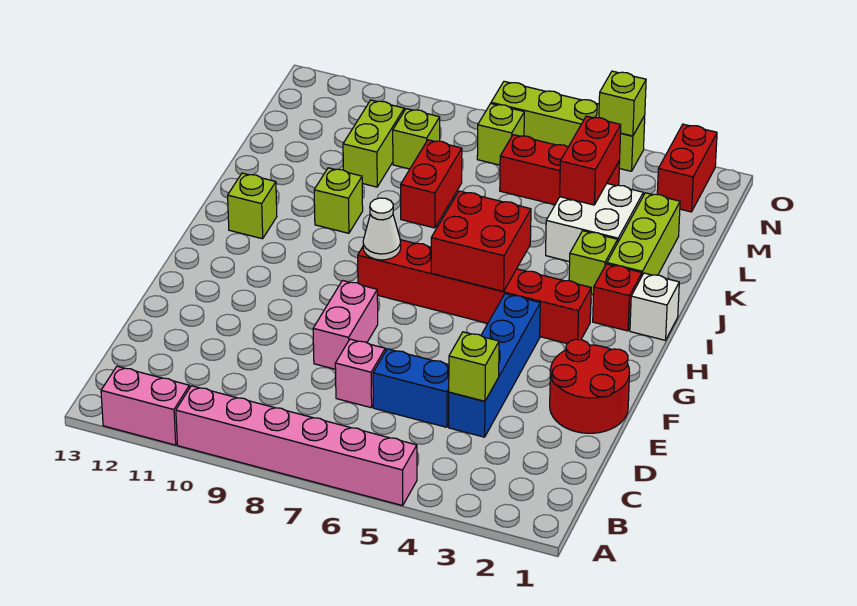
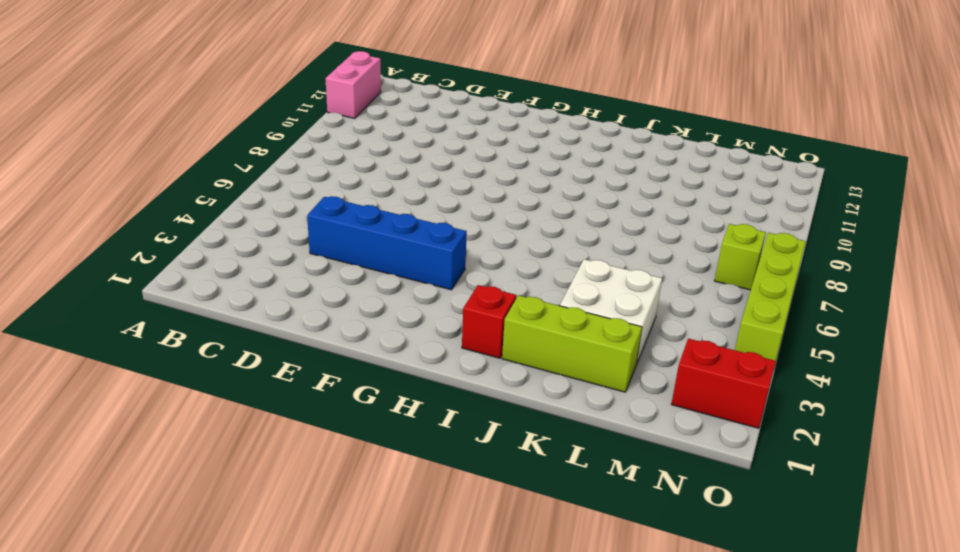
none -> pink brick A5:A10 level 1
none -> blue brick D5:D6 level 1
none -> pink brick D7 level 1

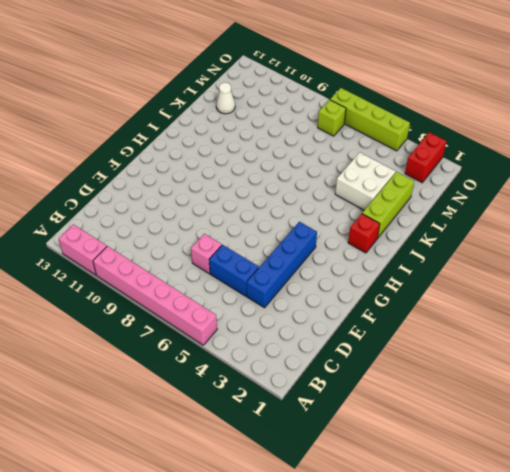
white cone L12 level 1 -> white cone H8 level 2
none -> red round brick E1:F2 level 1
none -> pink brick E8:F8 level 1
none -> red brick H3:H8 level 1

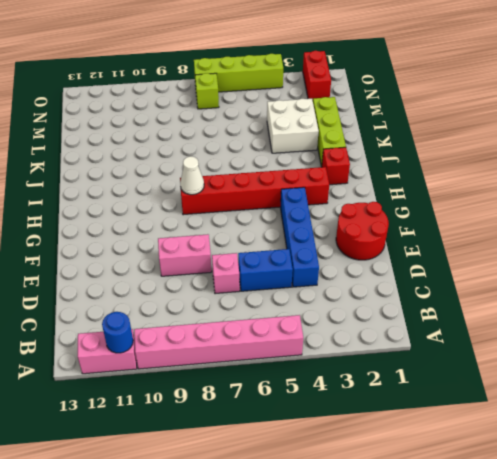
blue round brick A11 level 2 -> none
pink brick E8:E9 level 1 -> pink brick E8:F8 level 1
none -> white brick I1 level 1
none -> lime brick I12 level 1
none -> lime brick J3 level 1

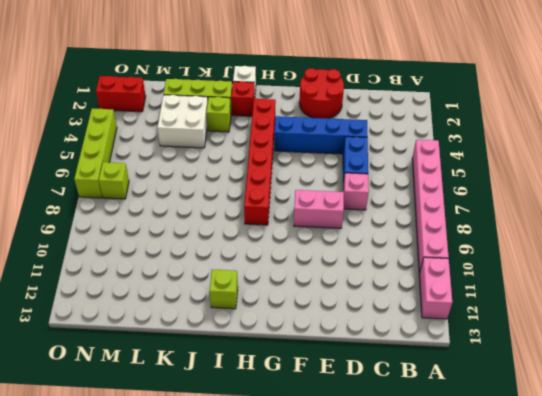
none -> lime brick J10 level 1
none -> red brick K8:L8 level 1
none -> lime brick L10:M10 level 1

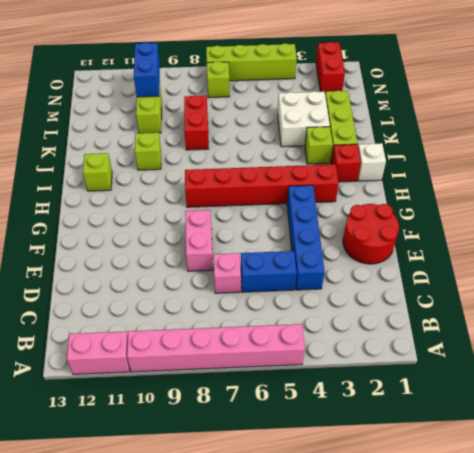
blue brick M10:N10 level 2 -> none
none -> red brick M4:M6 level 1
none -> lime brick M9 level 1
none -> lime brick D4 level 2

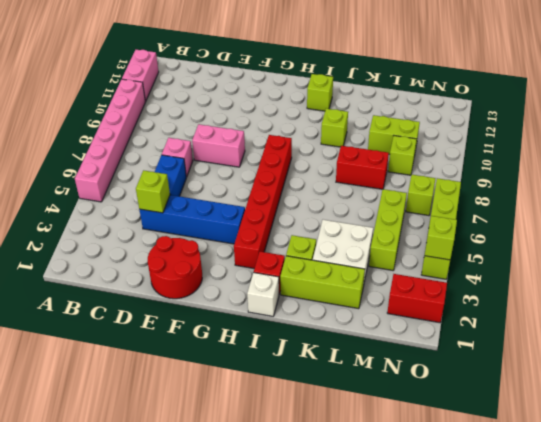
lime brick M4:M6 level 1 -> red brick M4:M6 level 1
none -> red brick H5:I6 level 2
none -> white cone H8 level 2
none -> red brick L4:M4 level 2

